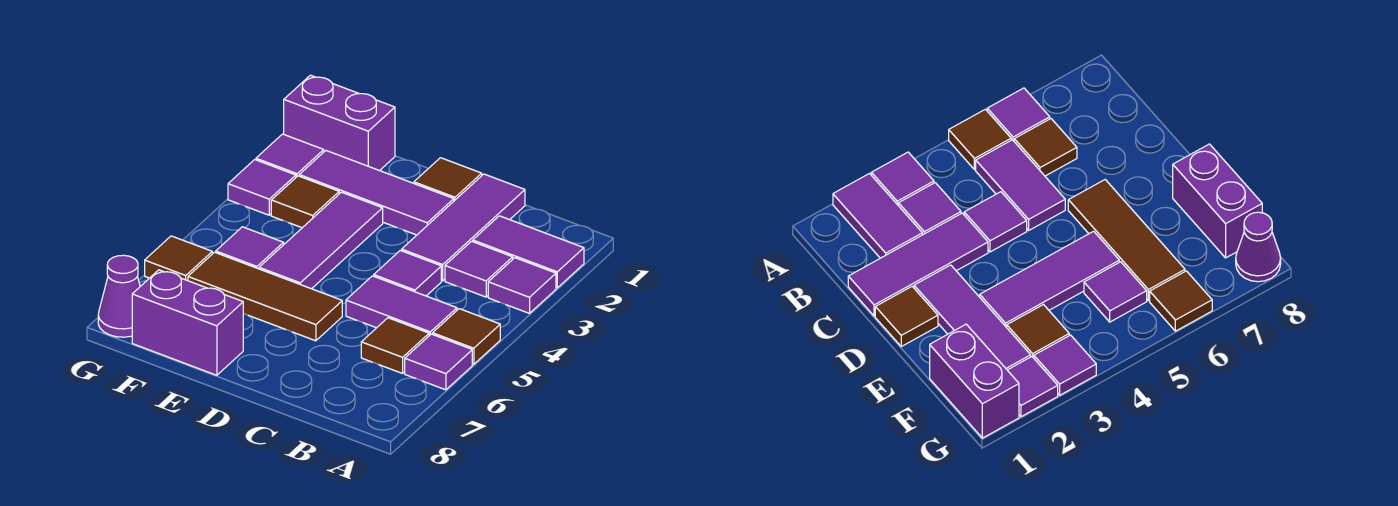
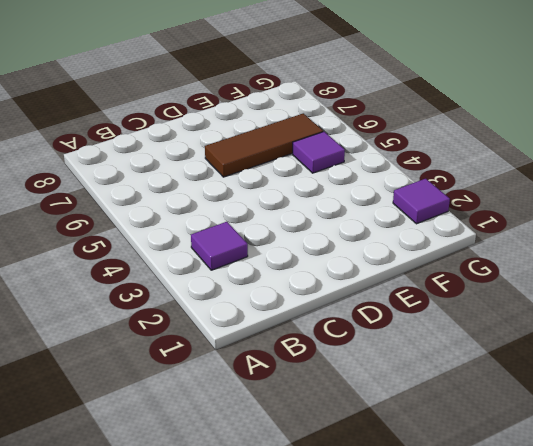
none -> purple tile A2:B2 level 1
none -> purple tile A3 level 1
none -> brown tile A5 level 1

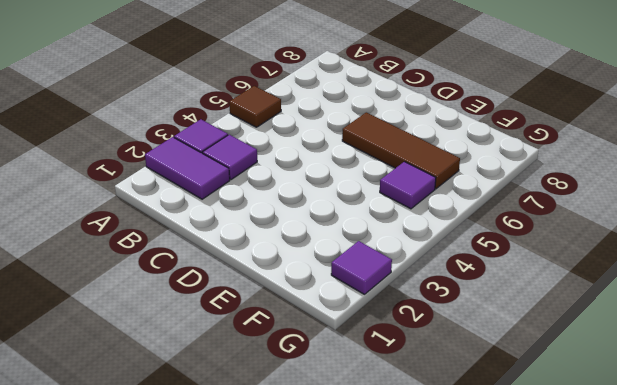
none -> purple tile A6 level 1
none -> purple tile B5:C5 level 1
none -> brown tile B6 level 1

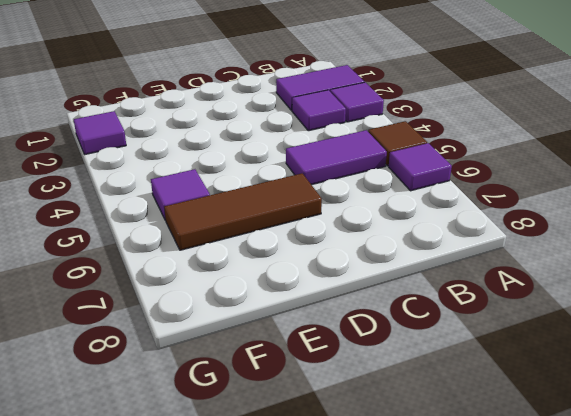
none -> brown tile B6 level 1
none -> purple tile C1:C3 level 1
none -> purple tile C4 level 1

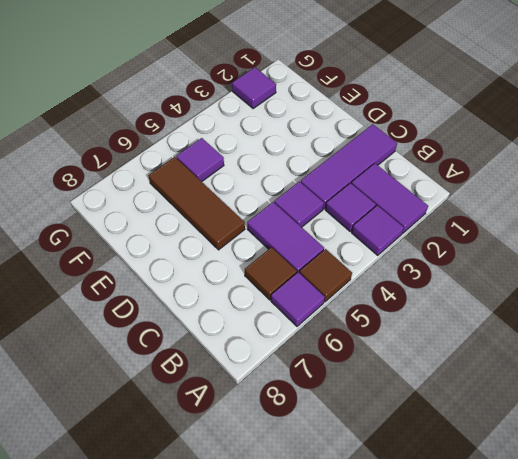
none -> brown tile D1 level 1
none -> purple tile D2:F2 level 1
none -> purple tile E3:E5 level 1

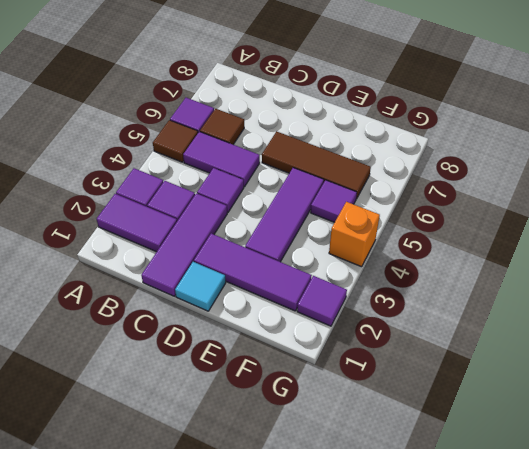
cyan tile D1 level 1 -> brown tile D1 level 1
orange brick G4 level 1 -> none
none -> purple brick E8:F8 level 1
none -> purple brick F1:G1 level 1
none -> brown tile F3 level 1

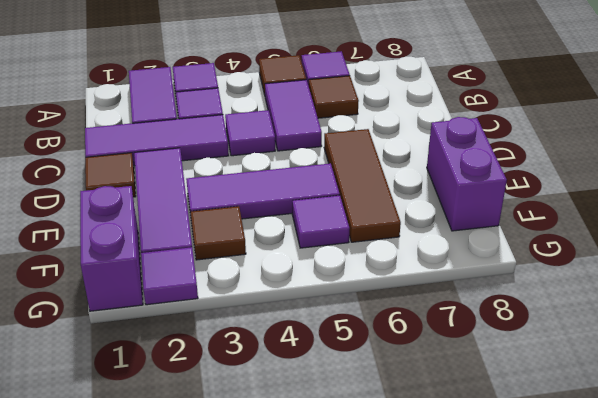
none -> purple tile G3 level 1
none -> brown tile G6 level 1
none -> purple cone G8 level 1

